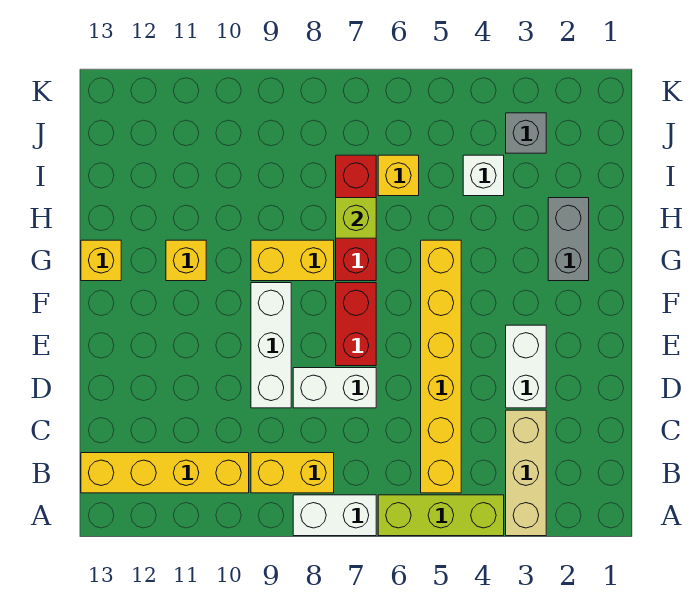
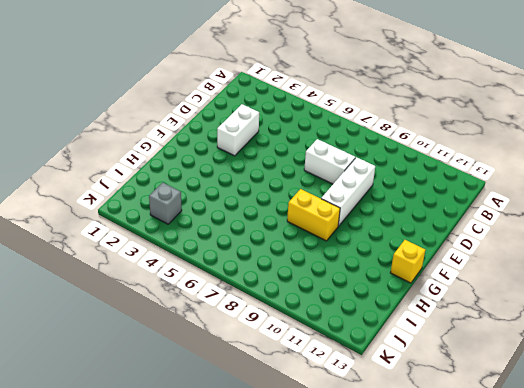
none -> tan brick A3:C3 level 1
none -> lime brick A4:A6 level 1
none -> white brick A7:A8 level 1

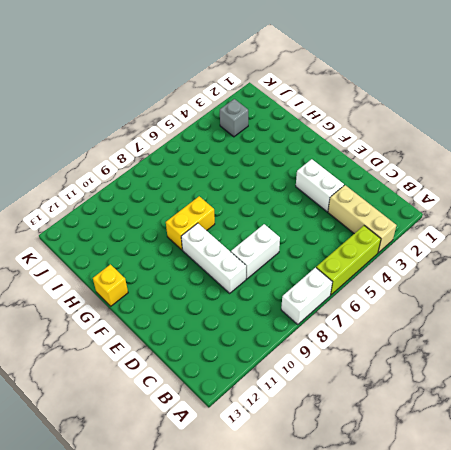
none -> yellow brick B5:G5 level 1
none -> yellow brick B8:B9 level 1
none -> yellow brick B10:B13 level 1

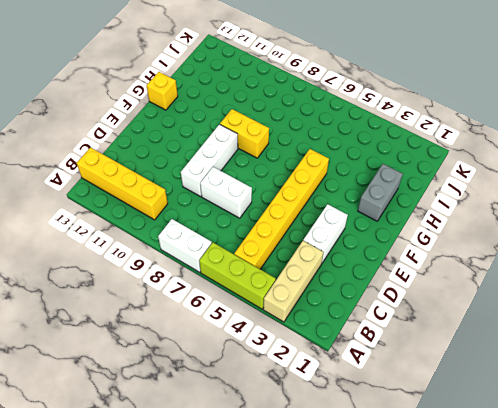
none -> yellow brick B8:B9 level 1
none -> red brick E7:F7 level 1
none -> red brick G7:I7 level 1

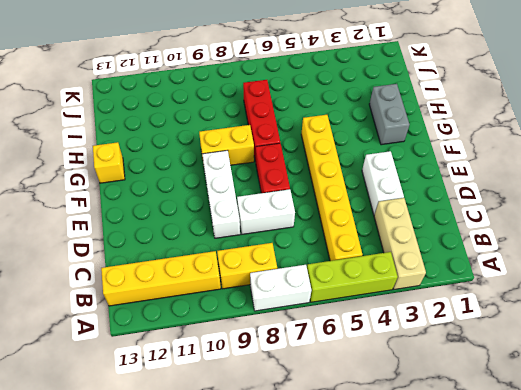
none -> yellow brick G11 level 1
none -> white brick I4 level 1
none -> yellow brick I6 level 1

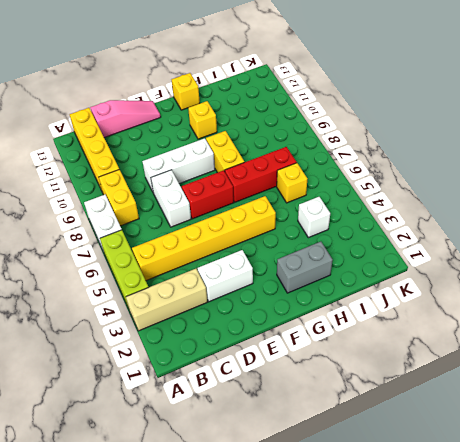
pink slope C13:E13 level 1 top C -> none
none -> grey brick J3 level 1
none -> lime brick H7 level 2

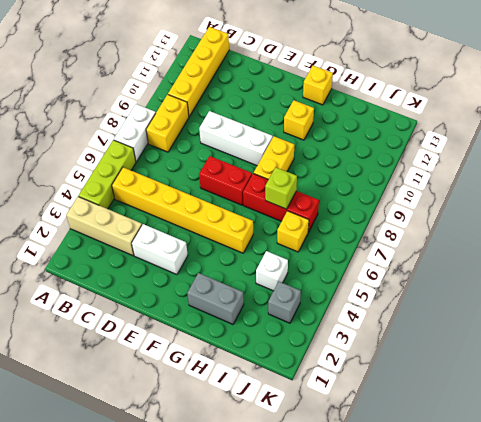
none -> white brick D7:D8 level 1

